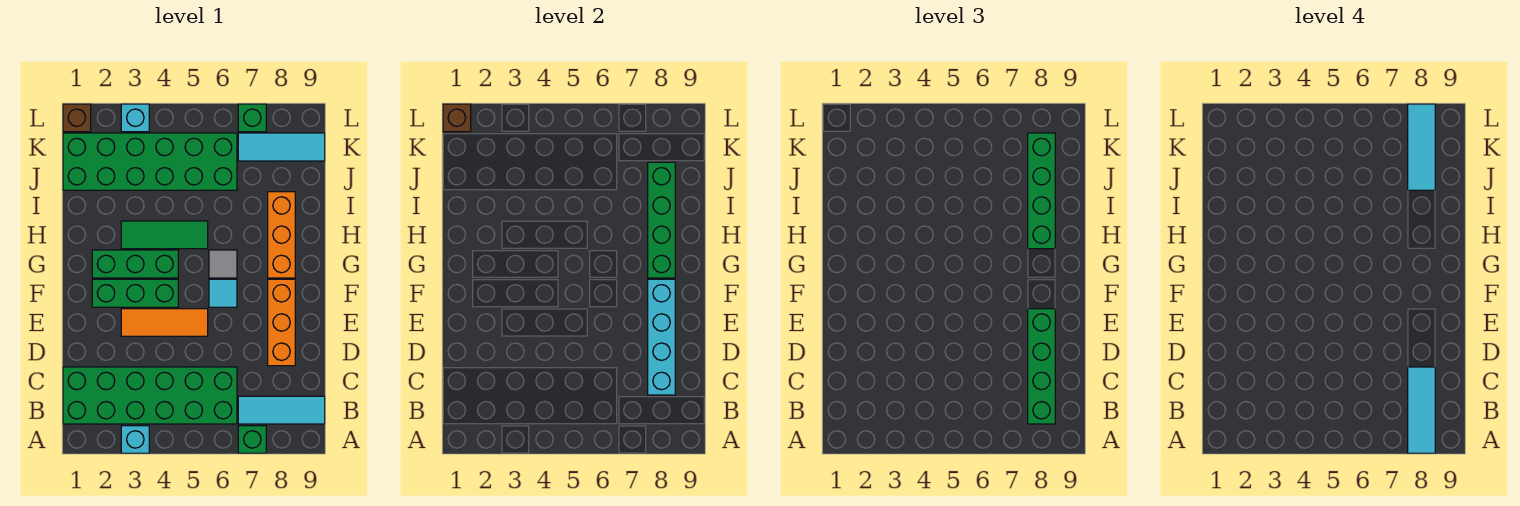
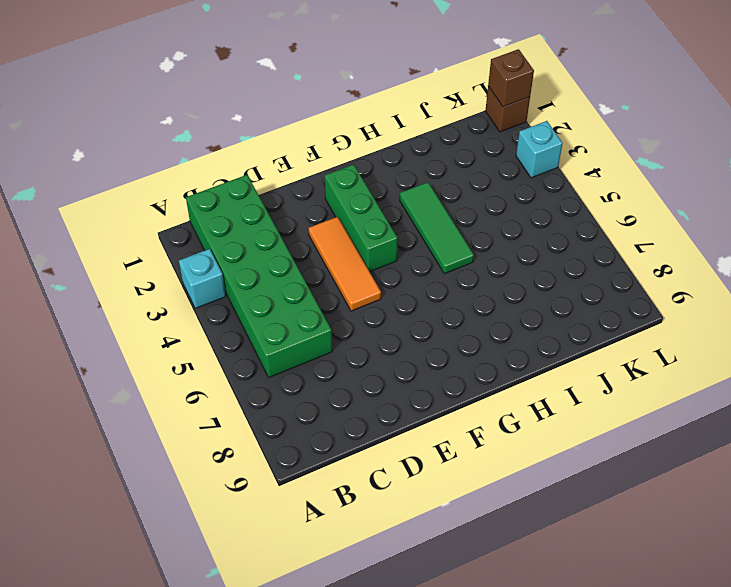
none -> green brick A7 level 1
none -> cyan tile B7:B9 level 1
none -> orange brick D8:F8 level 1

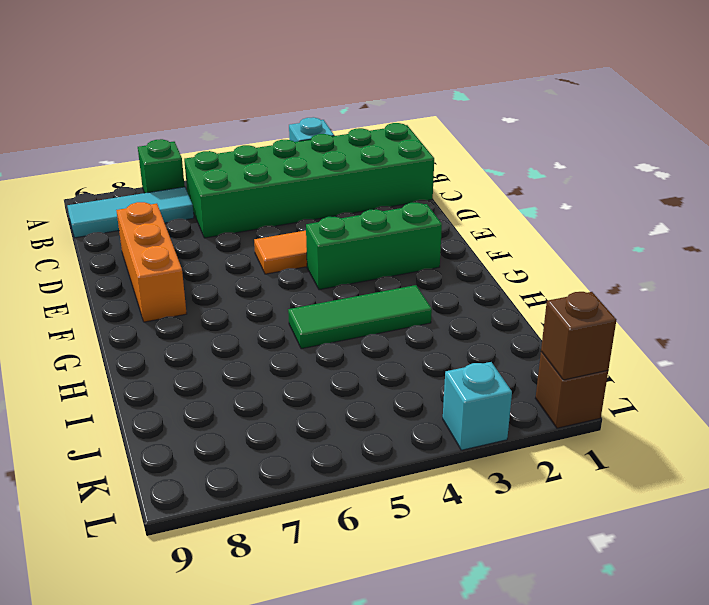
none -> cyan tile F6 level 1
none -> green brick G2:G4 level 1
none -> grey tile G6 level 1

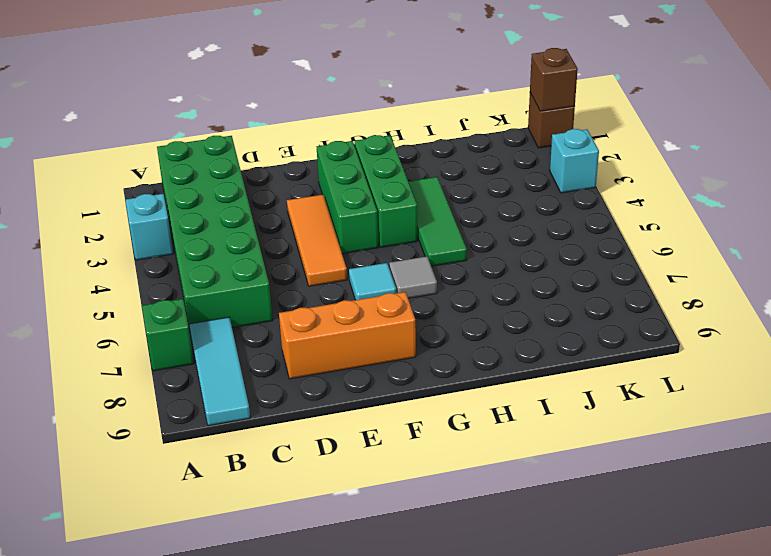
none -> orange brick G8:I8 level 1
none -> green brick J1:K6 level 1
none -> cyan tile K7:K9 level 1

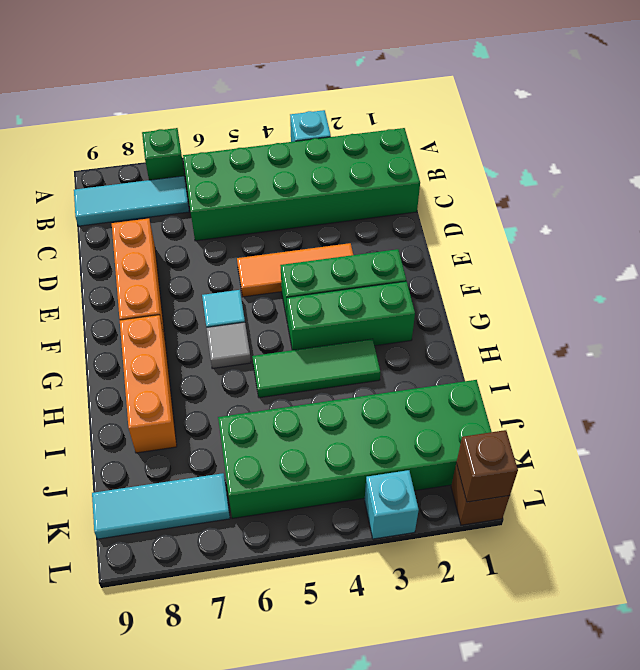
none -> green brick L7 level 1
none -> cyan brick C8:F8 level 2
none -> green brick G8:J8 level 2

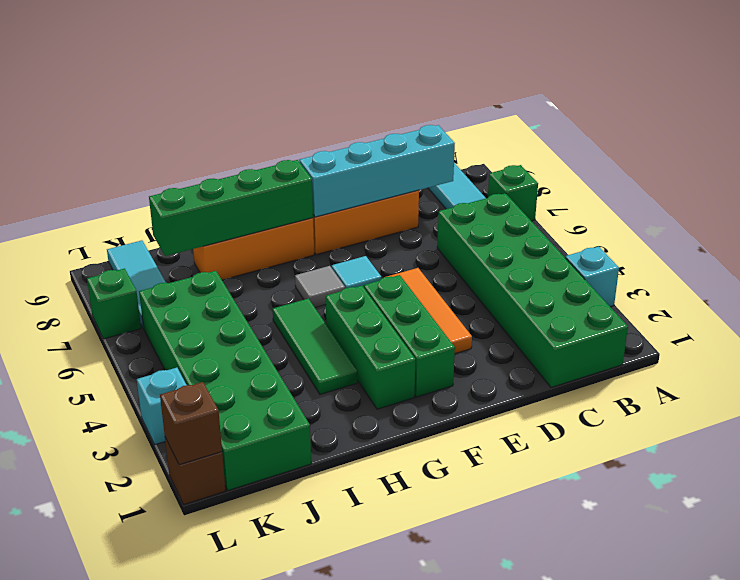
none -> green brick B8:E8 level 3
none -> green brick H8:K8 level 3
none -> cyan tile A8:C8 level 4

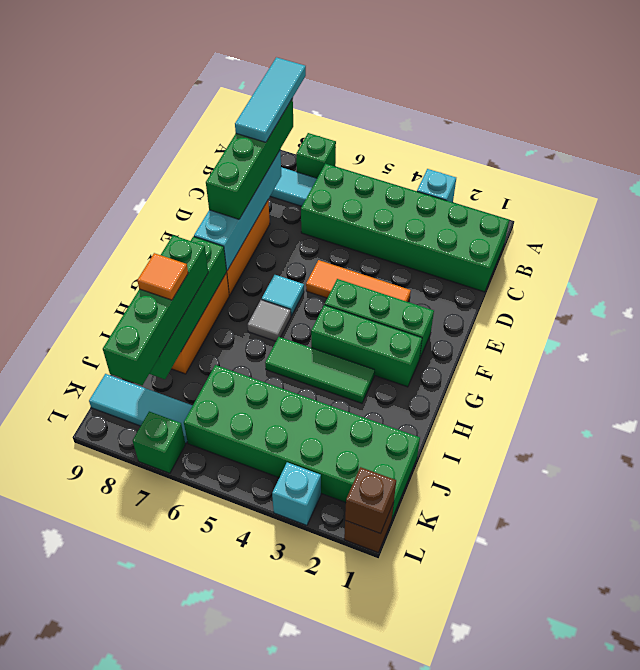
orange tile I8 level 4 -> none
none -> cyan tile J8:L8 level 4

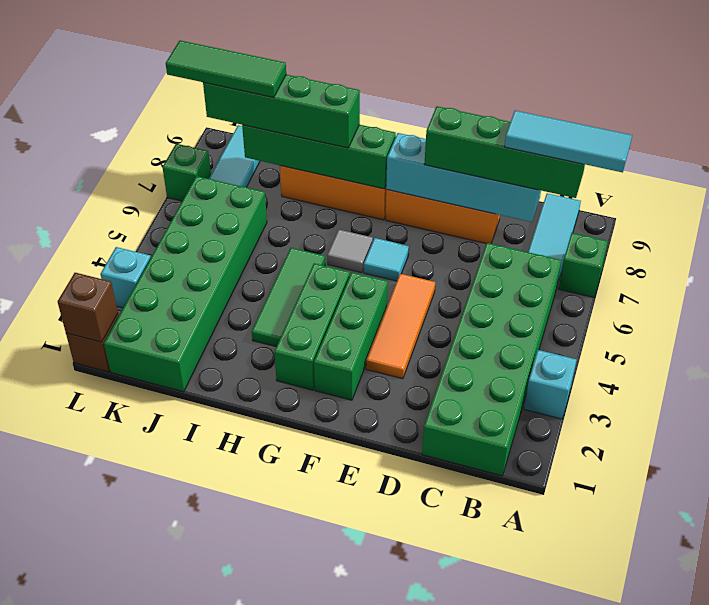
green tile J8:L8 level 4 -> cyan tile J8:L8 level 4

